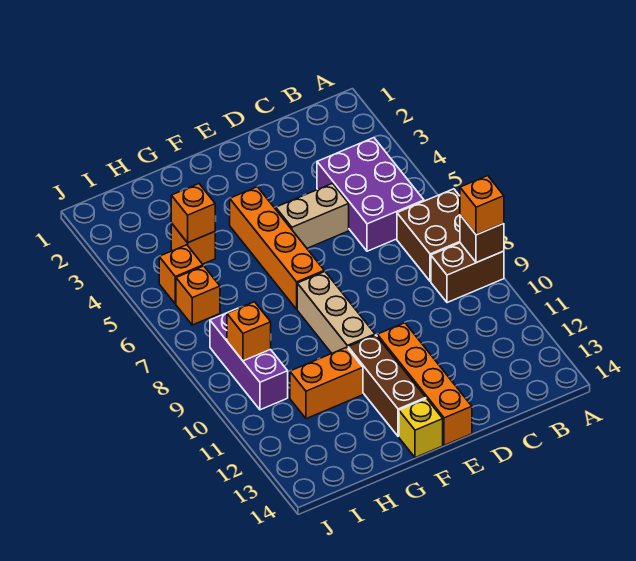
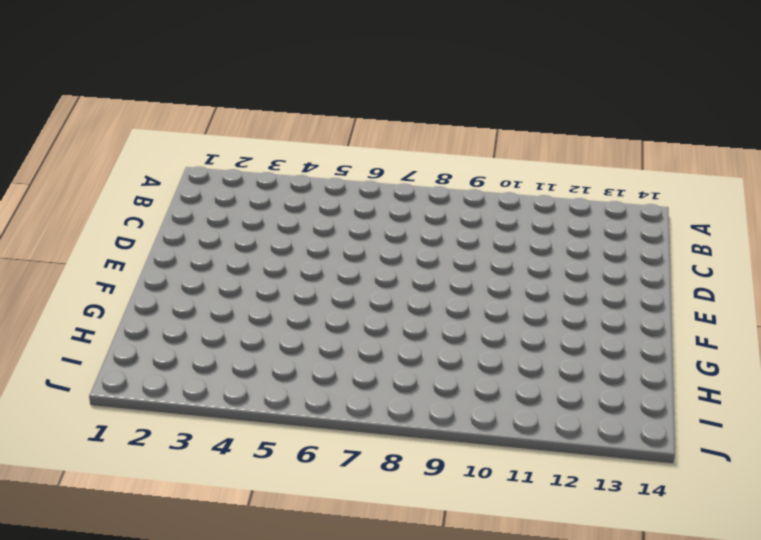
none -> brown brick A7:B8 level 1
none -> brown brick A9:B9 level 1
none -> purple brick B4:C6 level 1

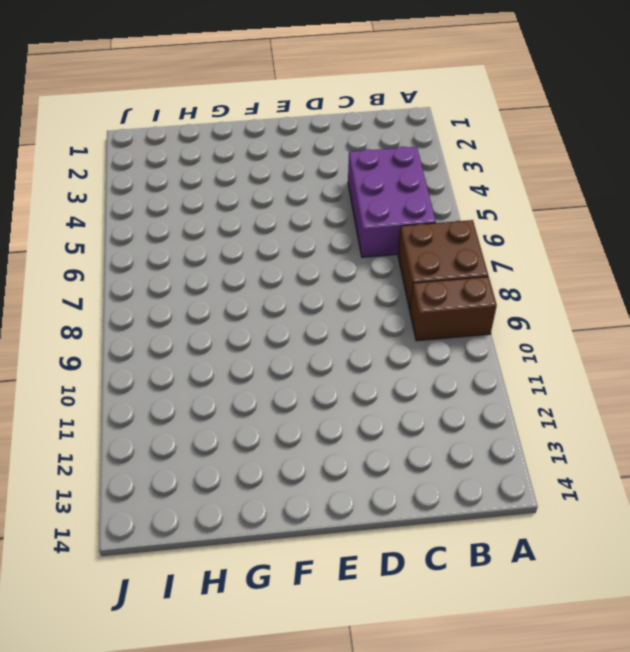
none -> tan brick D5:E5 level 1
none -> orange brick E11:E14 level 1
none -> orange brick F4:F7 level 1

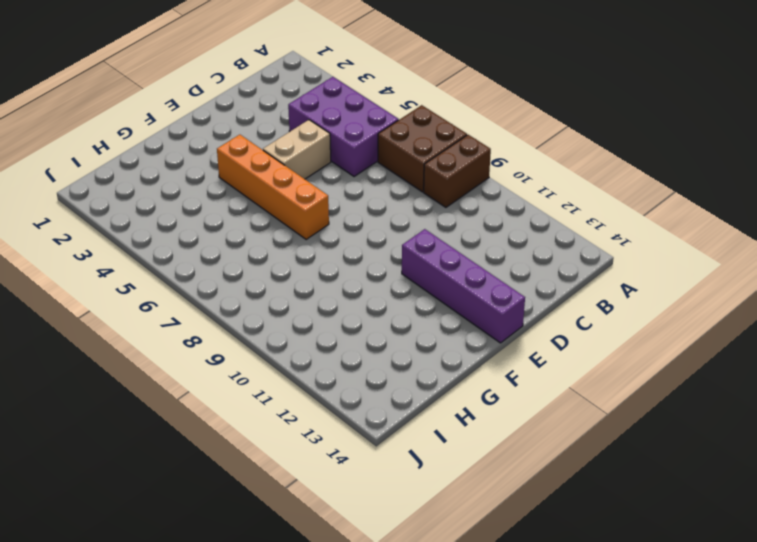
purple brick E11:E14 level 1 -> orange brick E11:E14 level 1
none -> tan brick F8:F10 level 1
none -> brown brick F11:F13 level 1
none -> yellow brick F14 level 1

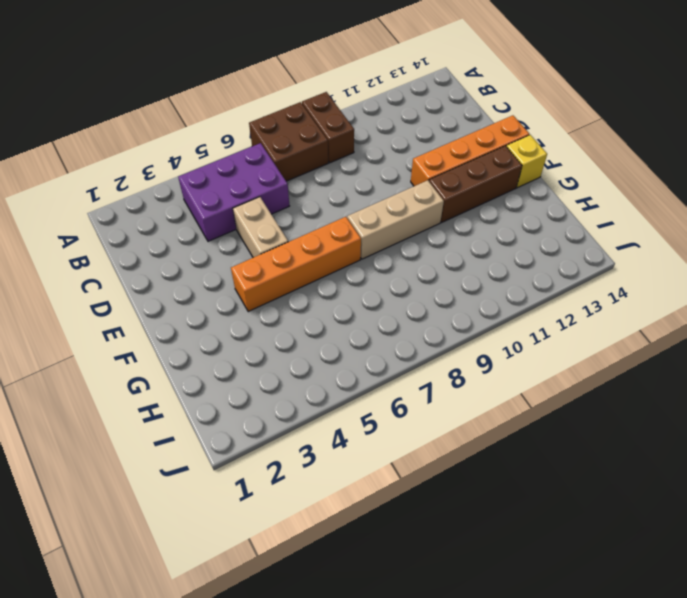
none -> orange brick G11:H11 level 1
none -> orange brick H4 level 1
none -> orange brick I5 level 1

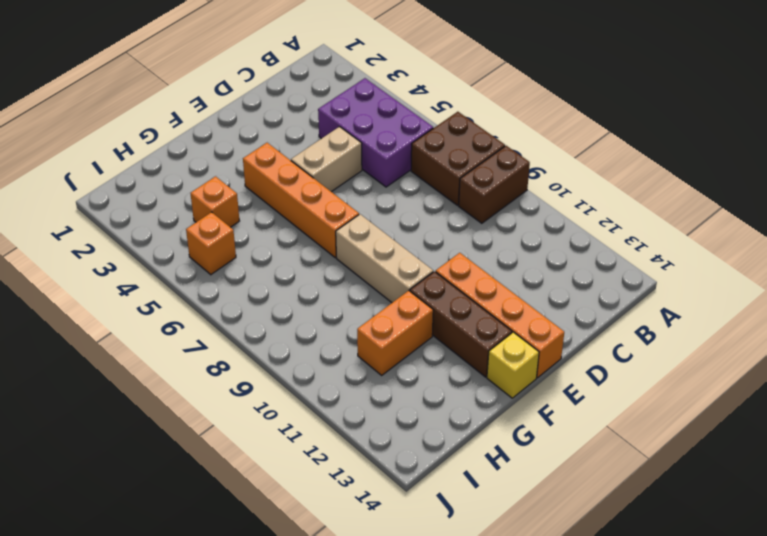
none -> orange brick I6 level 1
none -> purple brick I8:I10 level 1
none -> brown brick A9 level 2

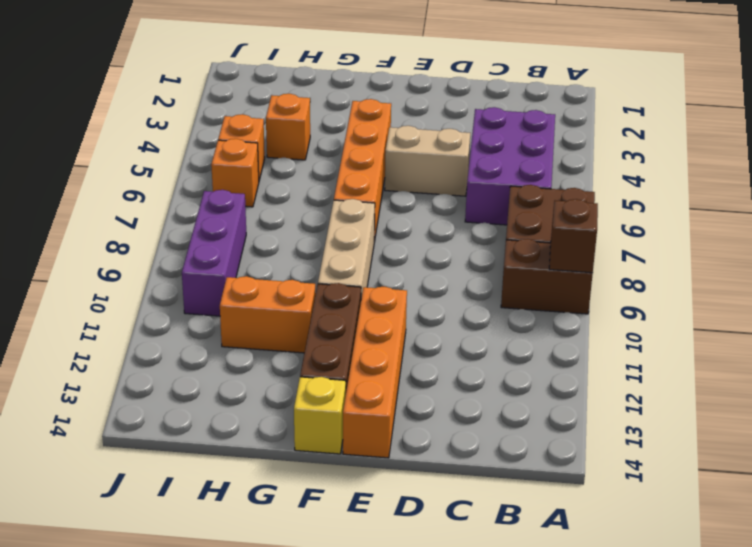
none -> orange brick H4 level 2
none -> orange brick I9 level 2
none -> orange brick A9 level 3

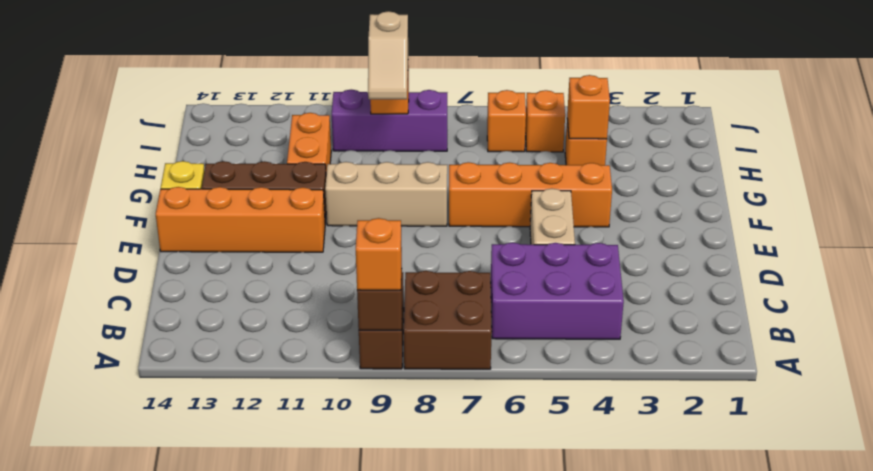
tan slope H9:I9 level 3 top I -> none

